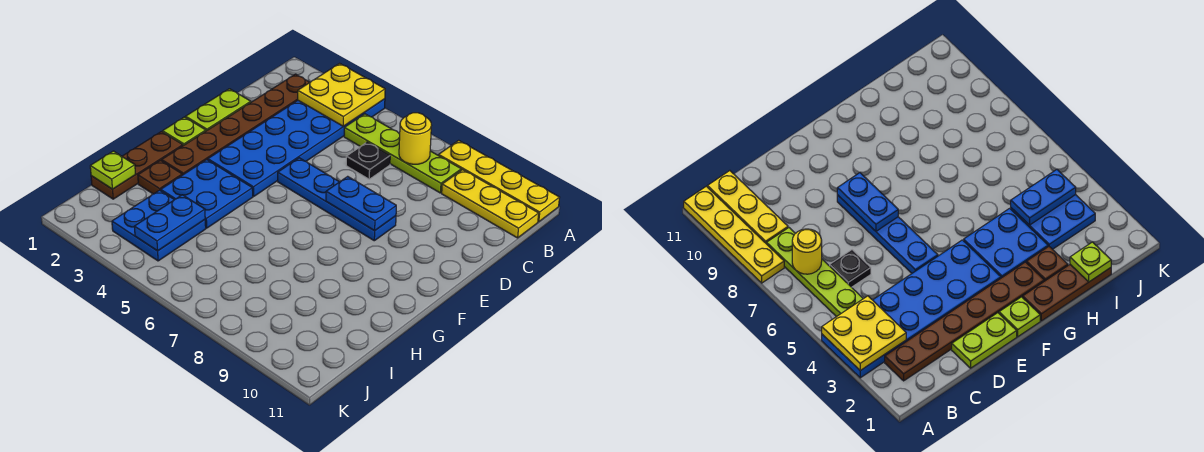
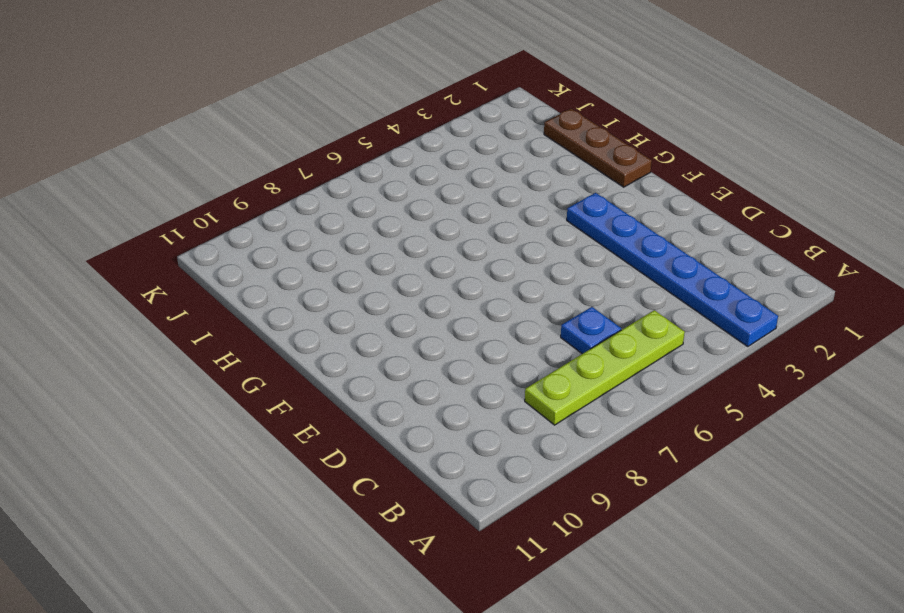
blue plate A3:F3 level 1 -> blue plate A3:F4 level 1
blue plate C6 level 1 -> black plate C6 level 1
none -> yellow plate A8:A11 level 1
none -> brown plate B2:G2 level 1
none -> yellow plate B9:B11 level 1

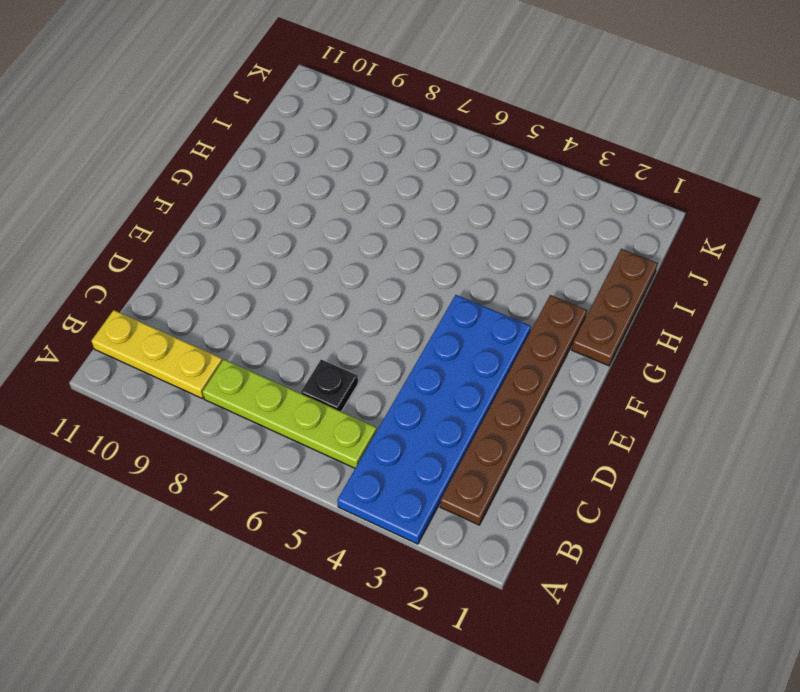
none -> yellow plate A8:A11 level 1
none -> lime plate D1:E1 level 1
none -> blue plate E5:E8 level 1

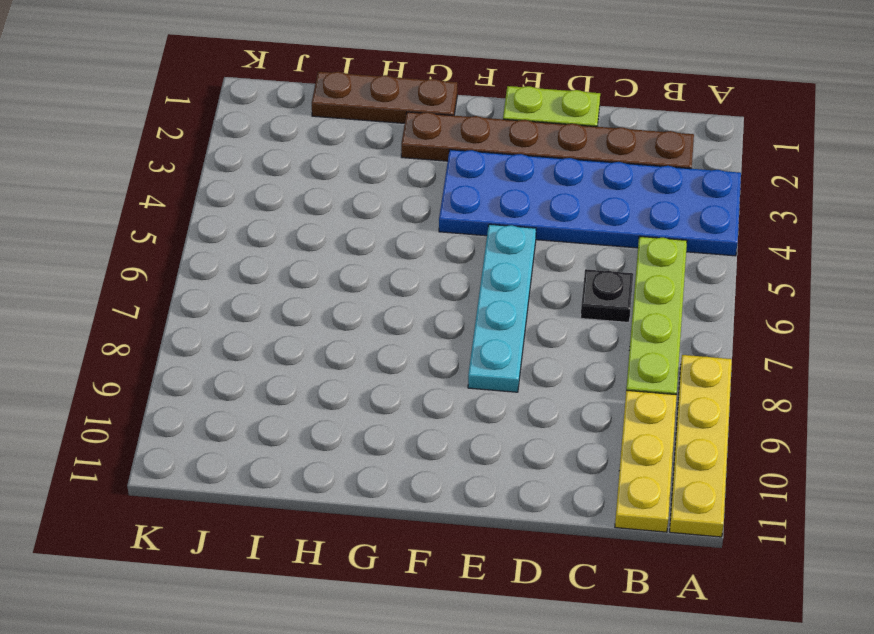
cyan plate E5:E8 level 1 -> blue plate E5:E8 level 1
none -> lime plate F1 level 1
none -> blue plate G3:H4 level 1
none -> brown plate H2 level 1

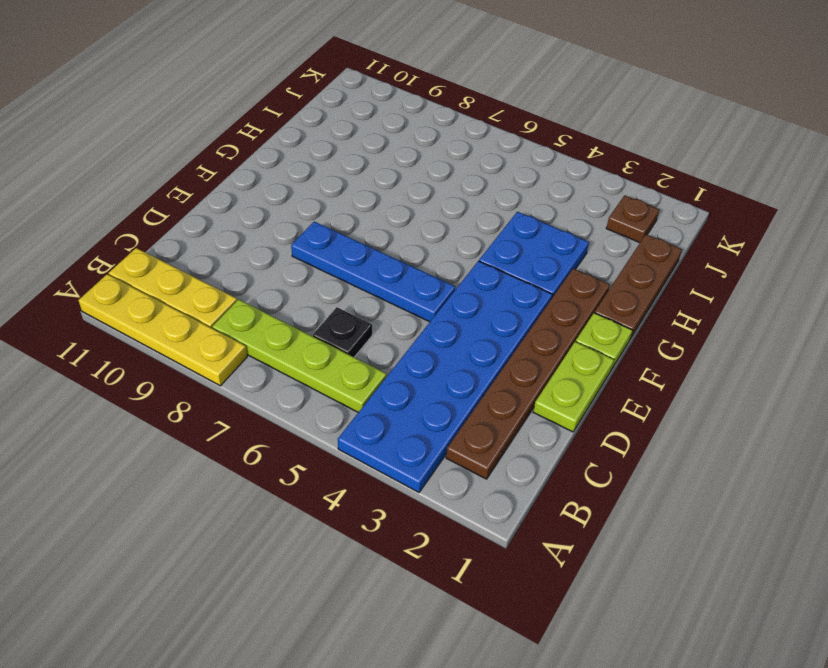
brown plate J2 level 1 -> brown plate H2 level 1
none -> blue plate I3:J4 level 1
none -> yellow plate A3:B4 level 2
none -> yellow round brick B7 level 2

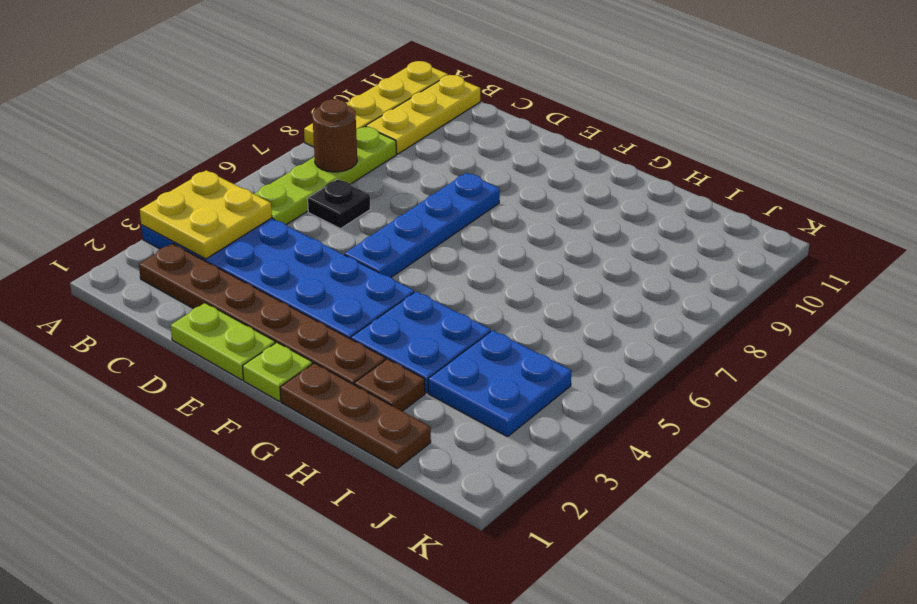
brown round brick B7 level 2 -> yellow round brick B7 level 2
none -> blue plate E7:E8 level 2
none -> lime plate I1 level 2
none -> blue plate I4:J4 level 2

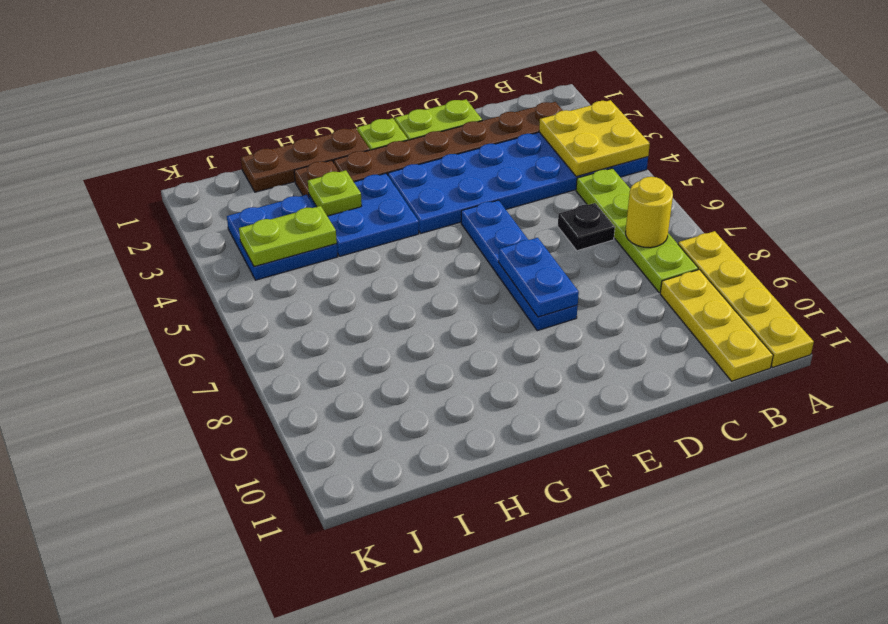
lime plate H3 level 2 -> lime plate I1 level 2
lime plate I4:J4 level 2 -> blue plate I4:J4 level 2

